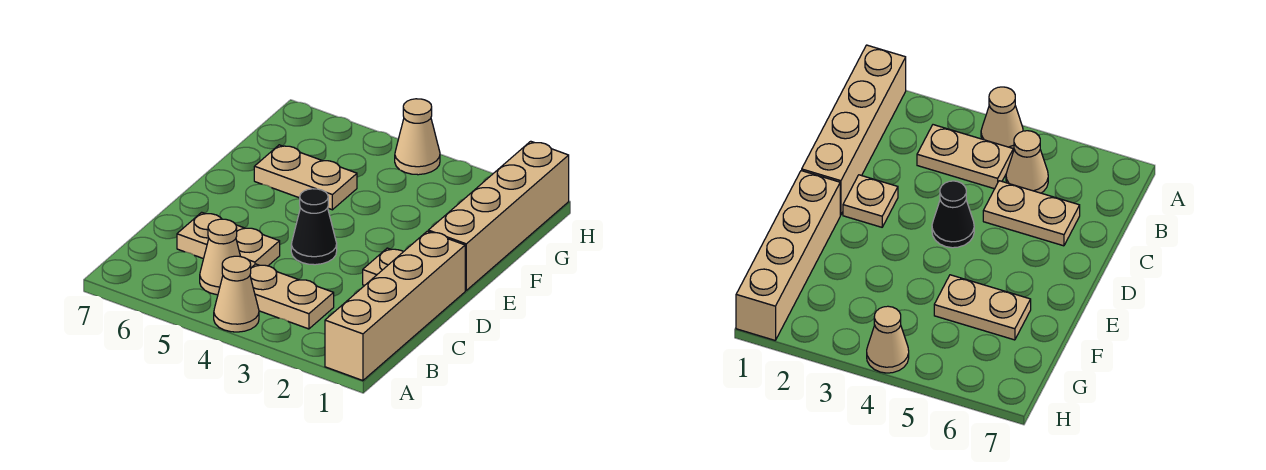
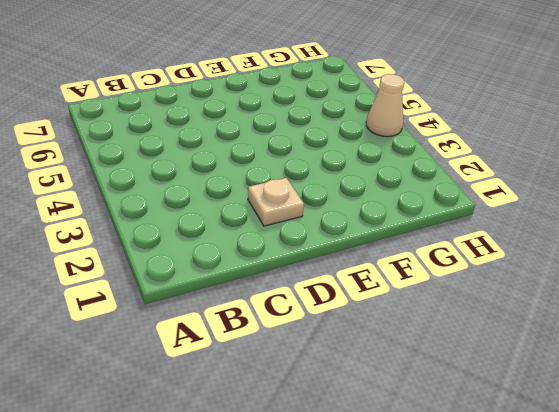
none -> tan brick A1:D1 level 1
none -> tan cone A4 level 1

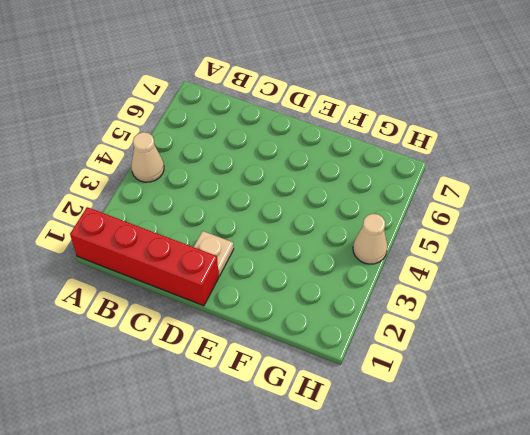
red brick A1:D1 level 1 -> tan brick A1:D1 level 1
none -> tan plate B3:B4 level 1
none -> tan cone B5 level 1

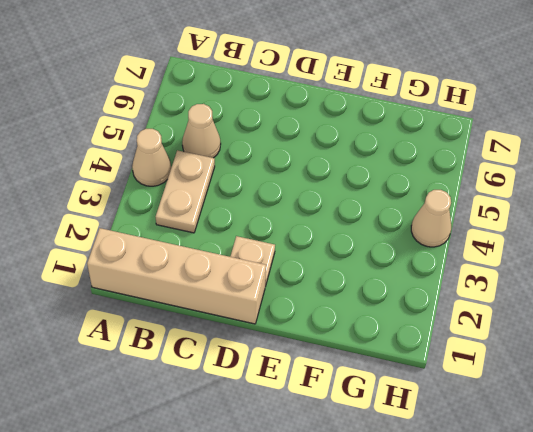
none -> tan plate C5:C6 level 1
none -> black cone D4 level 1

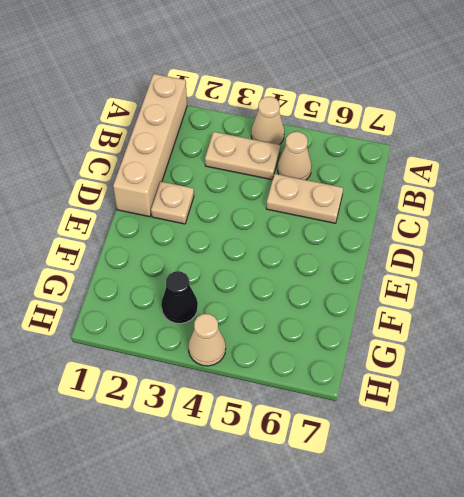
black cone G3 level 1 -> black cone D4 level 1
none -> tan brick E1:H1 level 1
none -> tan plate F5:F6 level 1

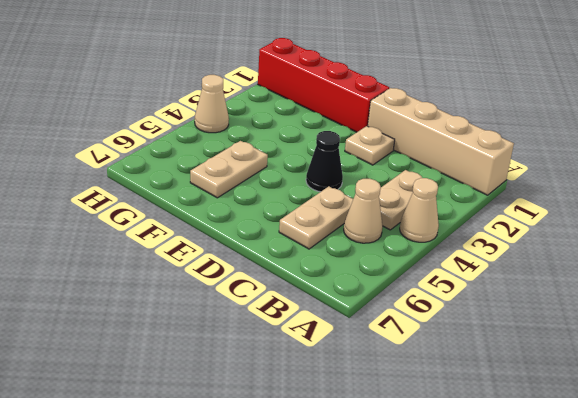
red brick E1:H1 level 1 -> tan brick E1:H1 level 1

